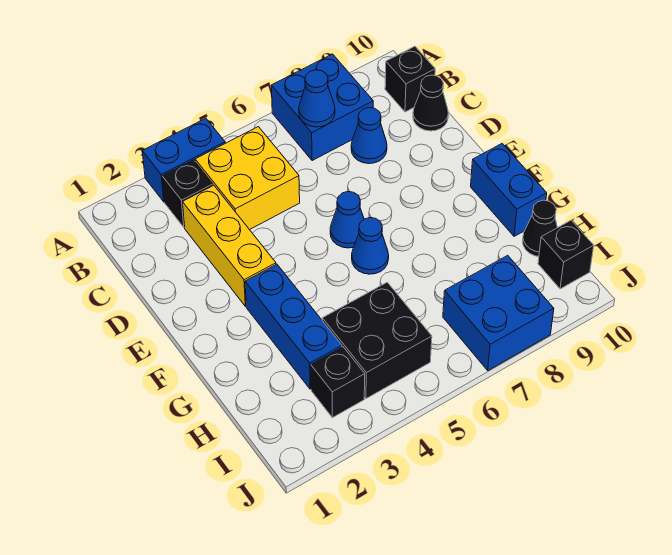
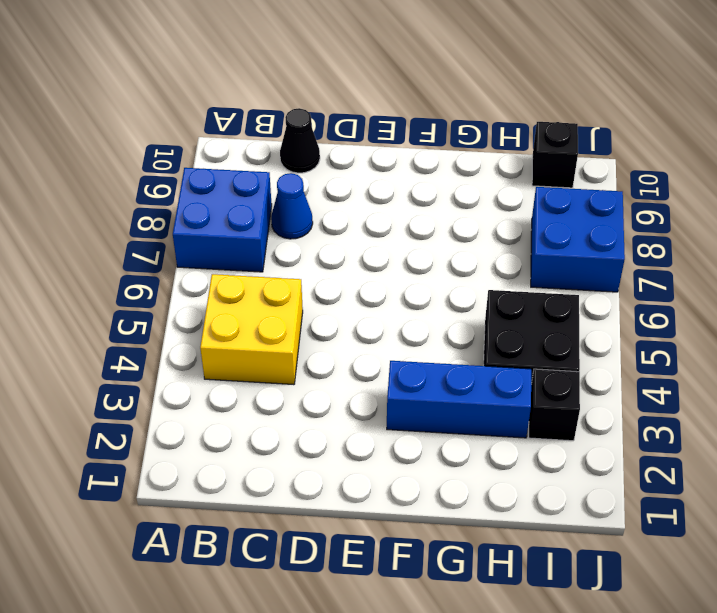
none -> blue brick A3:A4 level 1
none -> black brick B3 level 1
none -> black brick B10 level 1

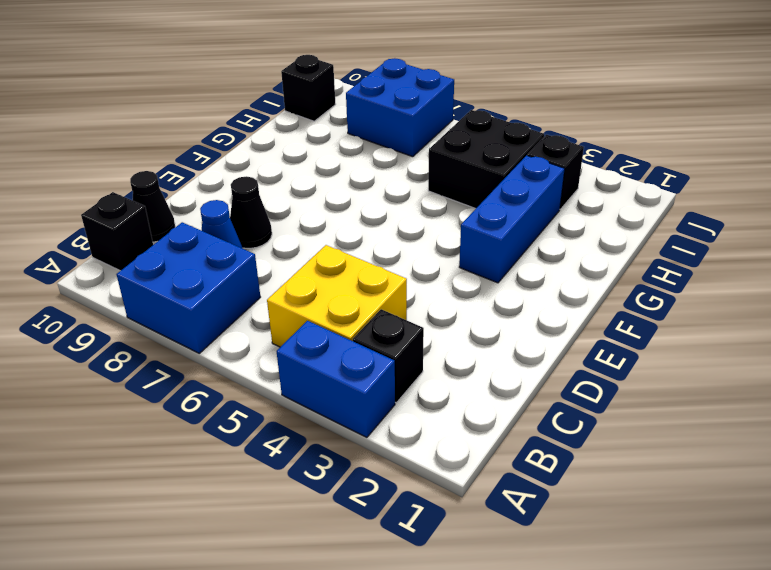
black cone D8 level 1 -> black cone H10 level 1
none -> yellow brick C3:E3 level 1
none -> blue cone E6 level 1
none -> blue cone F6 level 1

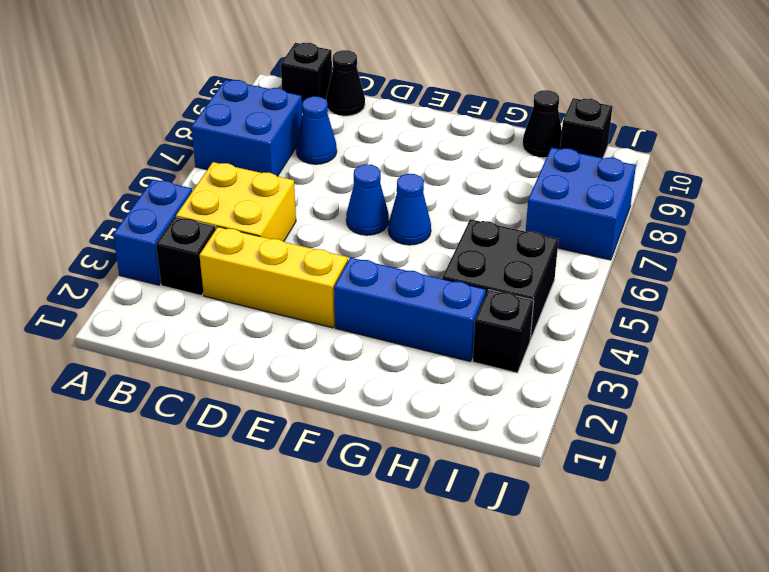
none -> blue brick F10:G10 level 1
none -> blue cone B7 level 2

